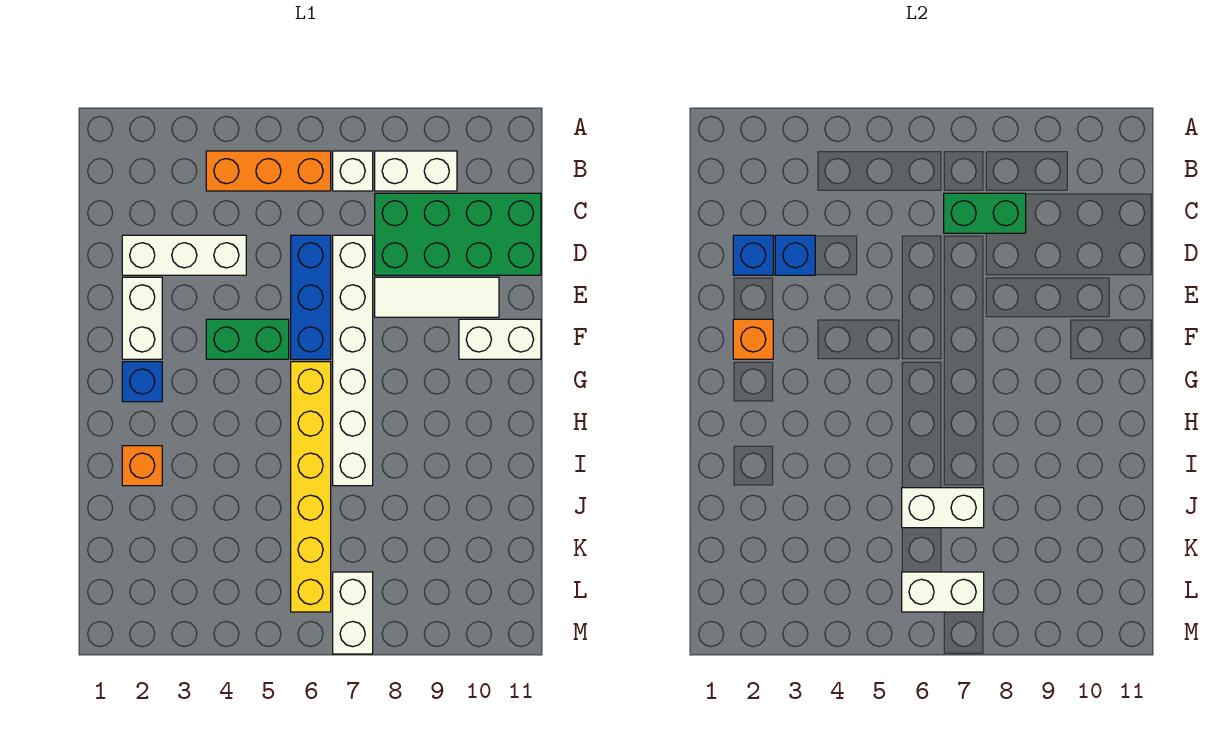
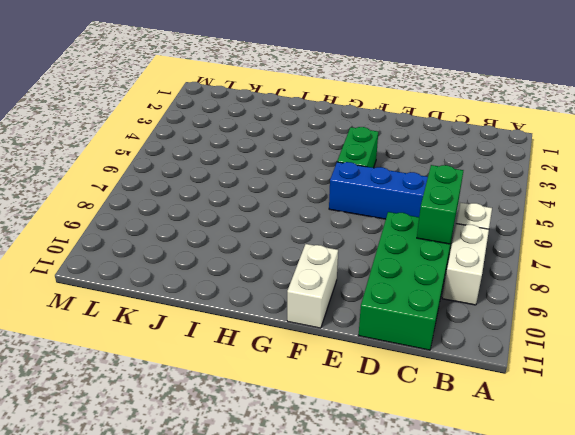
none -> orange brick B4:B6 level 1
none -> white brick D2:D4 level 1
none -> white brick D7:I7 level 1

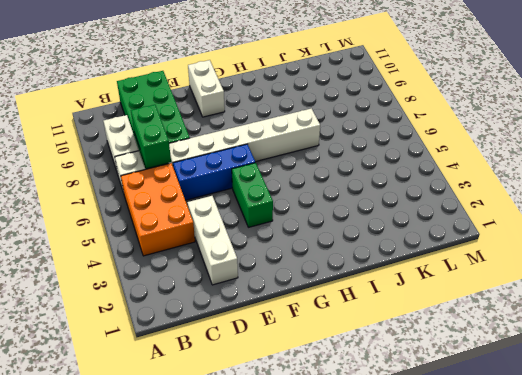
orange brick B4:C6 level 1 -> orange brick B4:B6 level 1
none -> white brick E2:F2 level 1
none -> white tile E8:E10 level 1
none -> blue brick G2 level 1

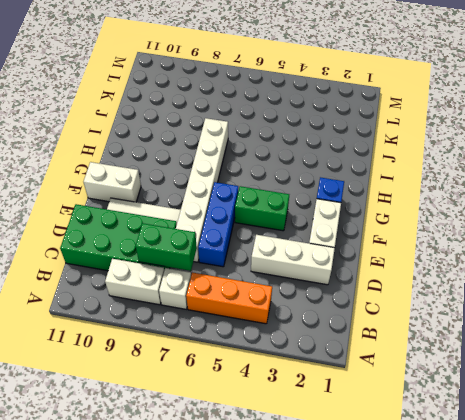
none -> yellow brick G6:L6 level 1
none -> orange brick I2 level 1
none -> white brick L7:M7 level 1

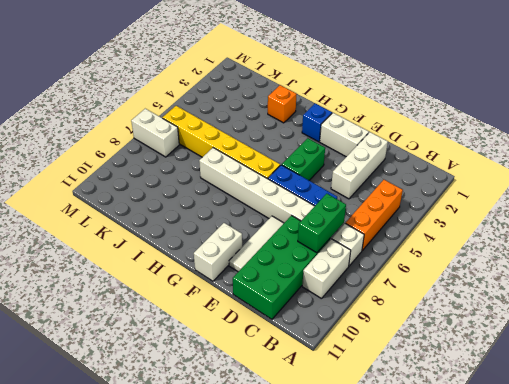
none -> blue brick D2 level 2
none -> blue brick D3 level 2
none -> orange brick F2 level 2

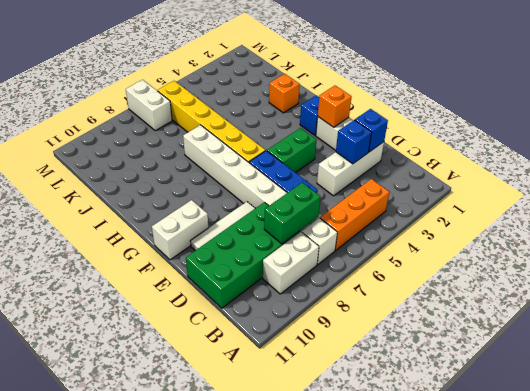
none -> white brick J6:J7 level 2
none -> white brick L6:L7 level 2

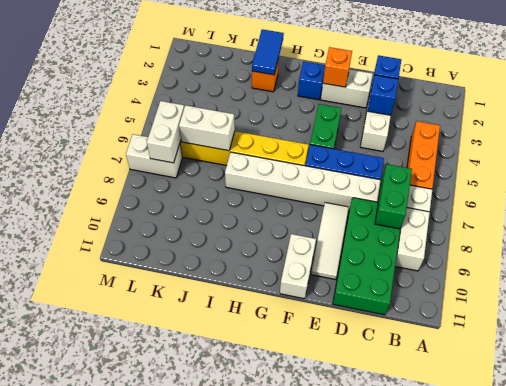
blue tile I1:I2 level 2 -> none
white brick J6:K6 level 2 -> white brick J6:J7 level 2

